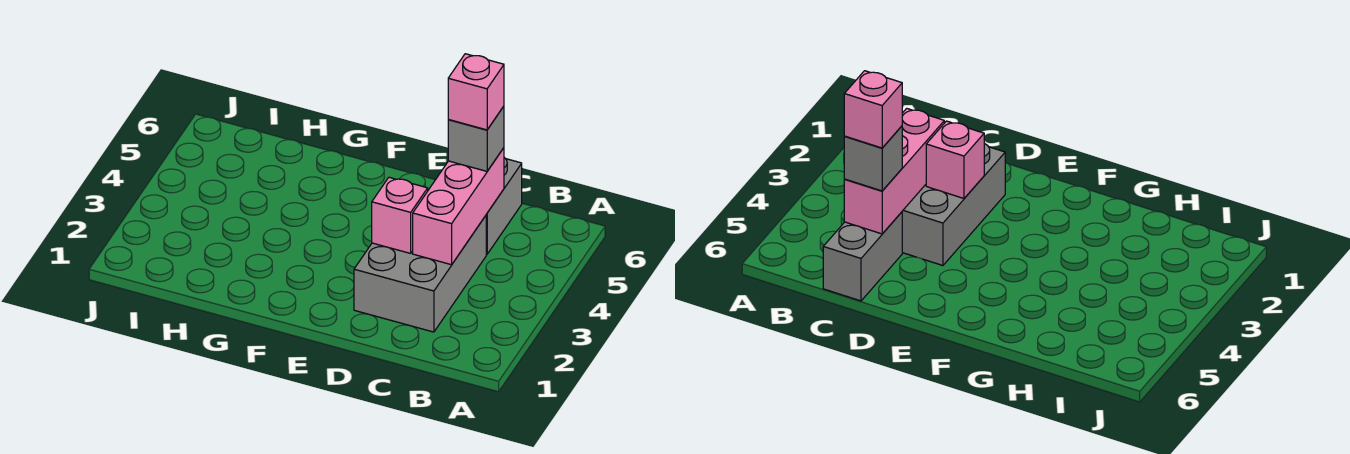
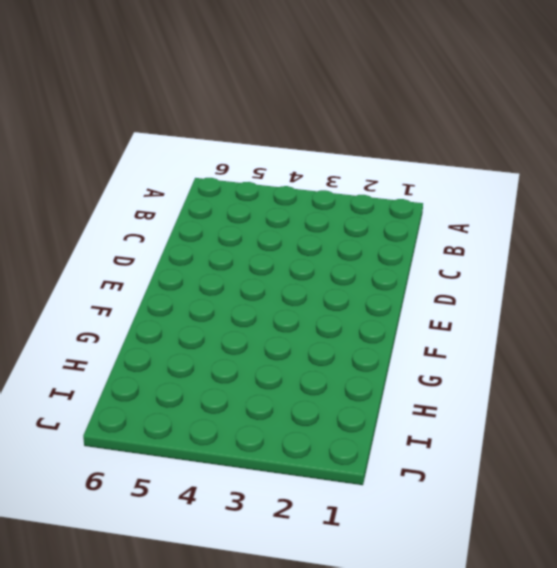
none -> grey brick C2:D4 level 1
none -> grey brick C5:C6 level 1

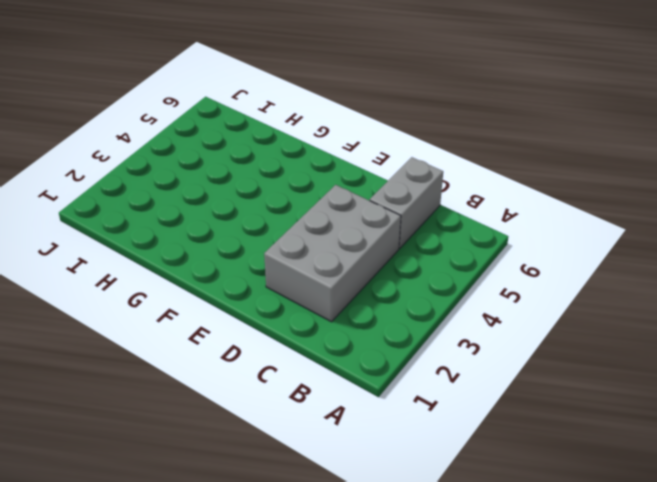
none -> pink brick C3:C5 level 2
none -> pink brick D3 level 2

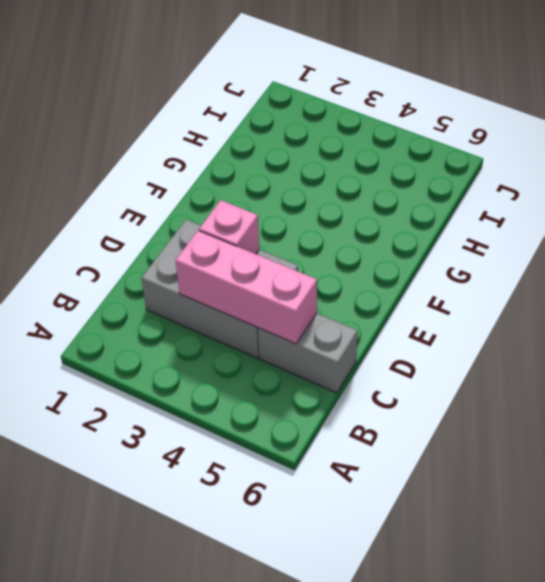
none -> grey brick C5 level 3
none -> pink brick C5 level 4

